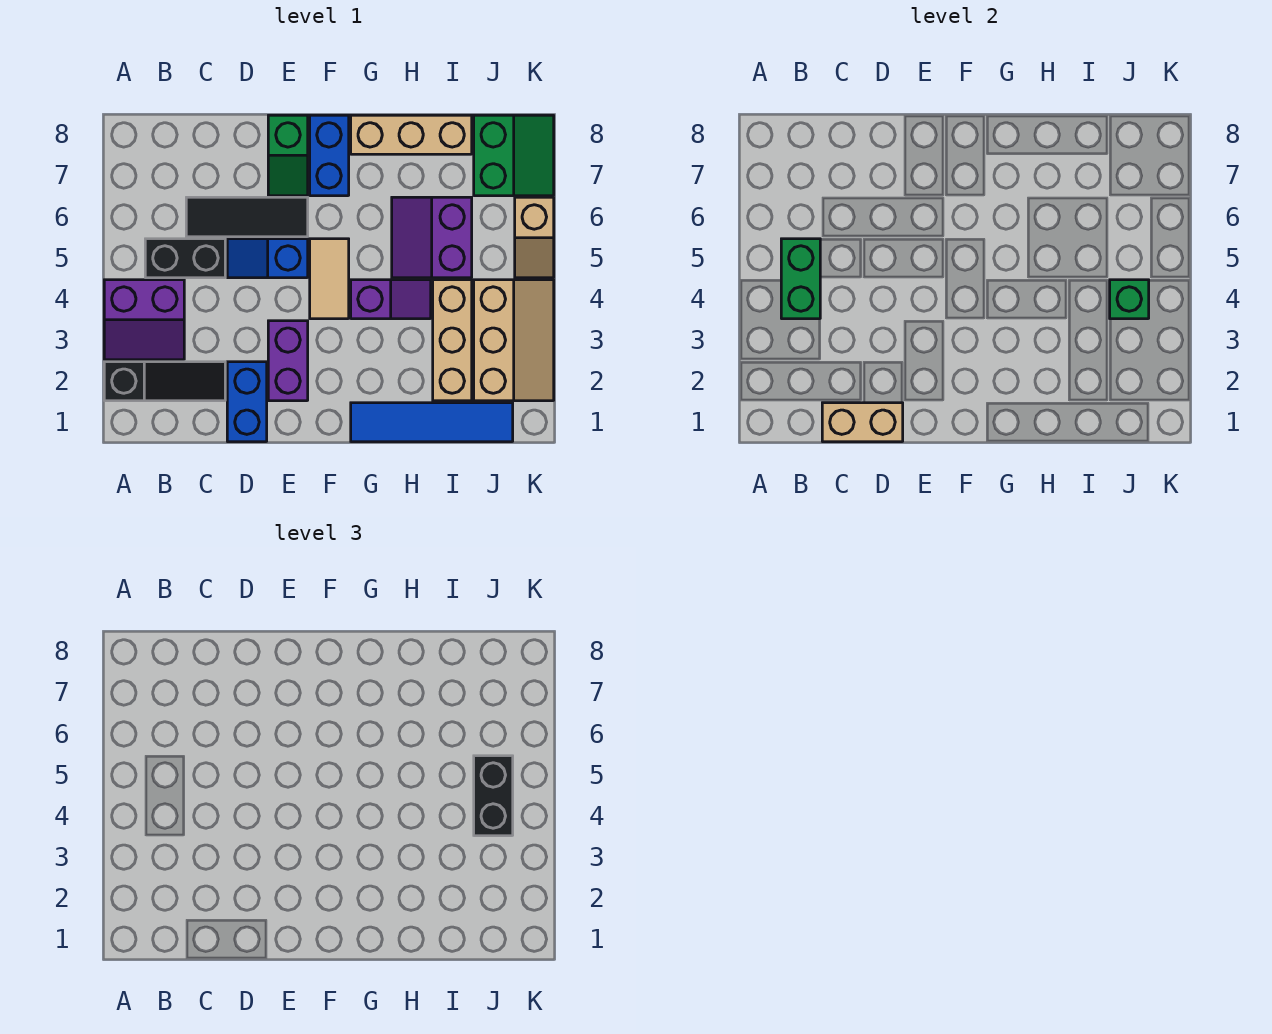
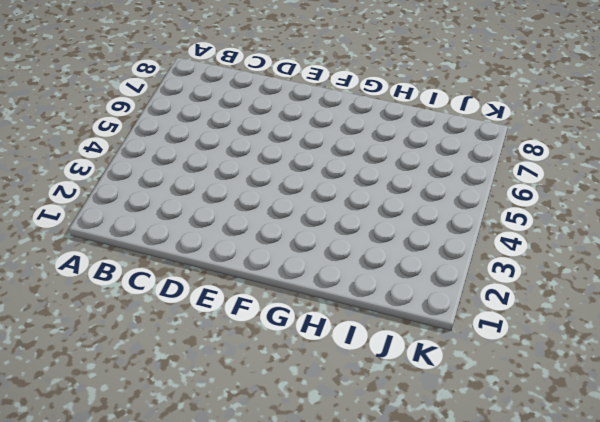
none -> black slope A2:C2 level 1 top A
none -> purple slope A3:B4 level 1 top 4
none -> black brick B5:C5 level 1

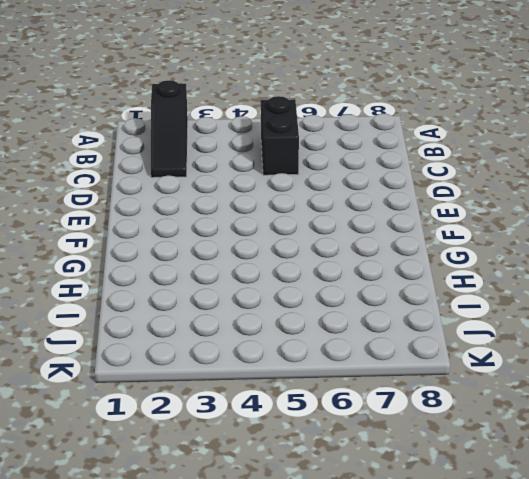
none -> purple slope A3:B4 level 1 top 4
none -> black tile C6:E6 level 1
none -> blue brick D1:D2 level 1

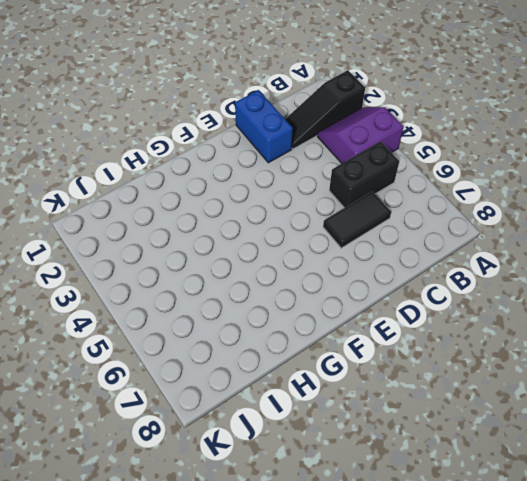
black tile C6:D6 level 1 -> black tile C6:E6 level 1
none -> blue slope D5:E5 level 1 top E
none -> purple brick E2:E3 level 1
none -> green slope E7:E8 level 1 top 8

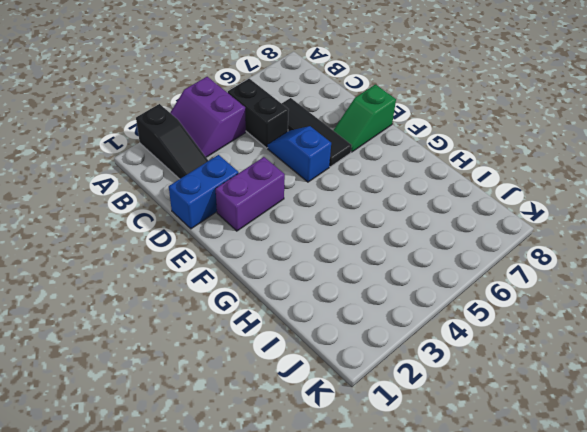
none -> tan tile F4:F5 level 1
none -> blue brick F7:F8 level 1
none -> blue tile G1:J1 level 1

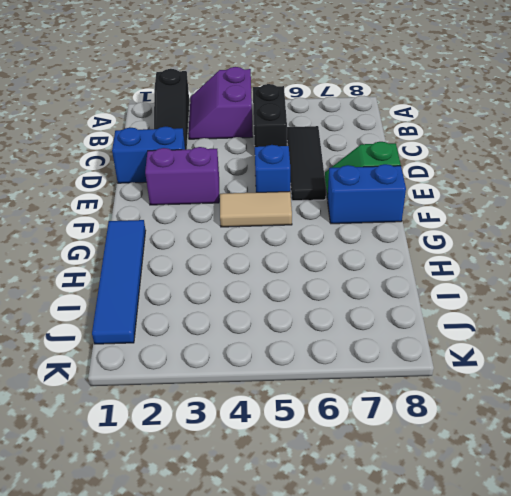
none -> purple slope G4:H4 level 1 top G
none -> tan brick G8:I8 level 1
none -> purple slope H5:I6 level 1 top I

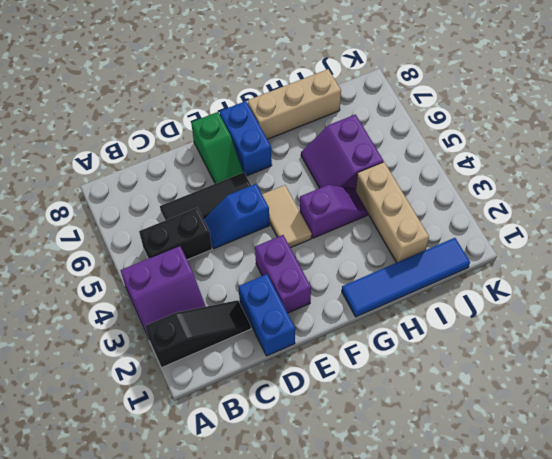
none -> tan slope J2:K4 level 1 top J
none -> green slope J7:K8 level 1 top J
none -> tan slope K5:K6 level 1 top 6

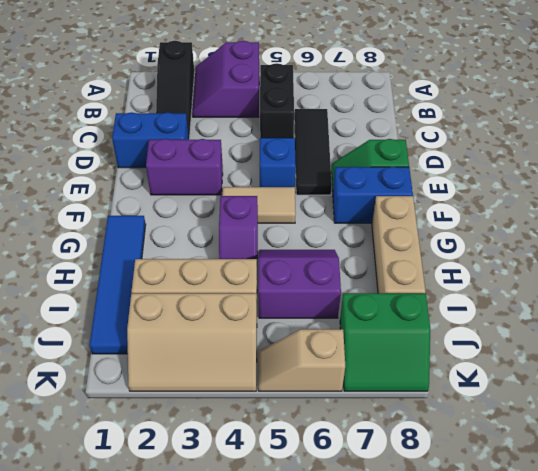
none -> green brick B4:B5 level 2
none -> tan brick C1:D1 level 2
none -> green brick J4 level 2

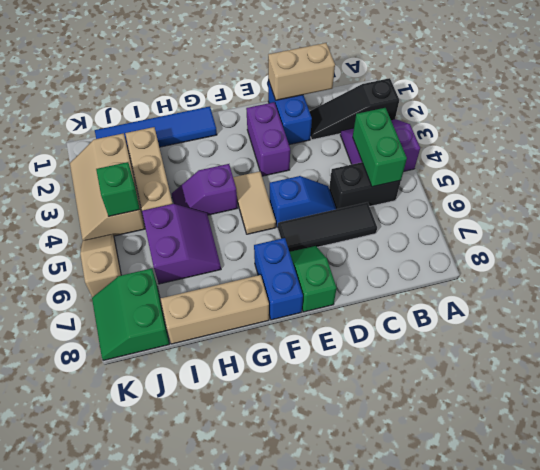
none -> black brick J4:J5 level 3

